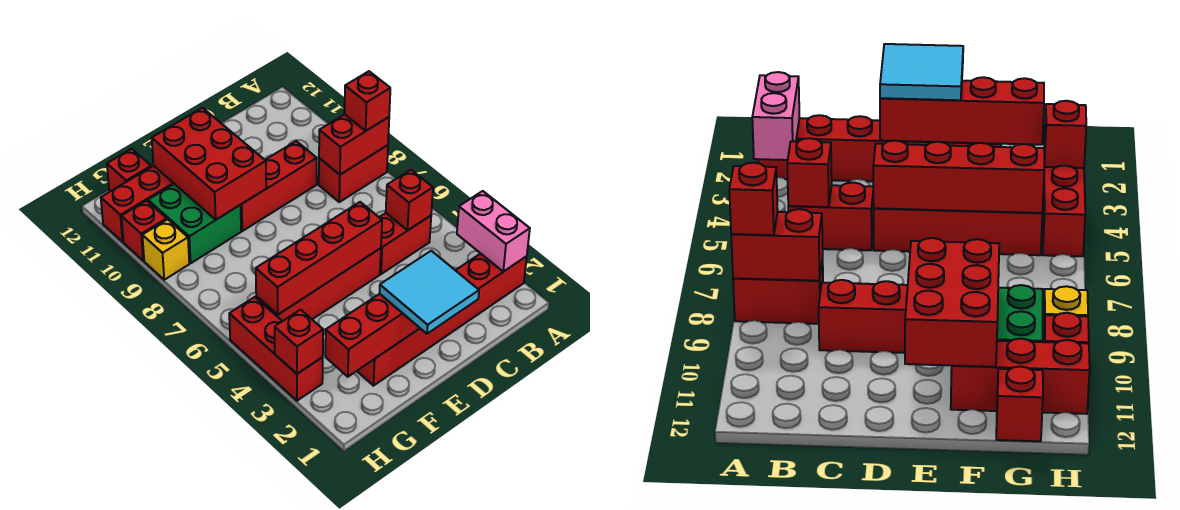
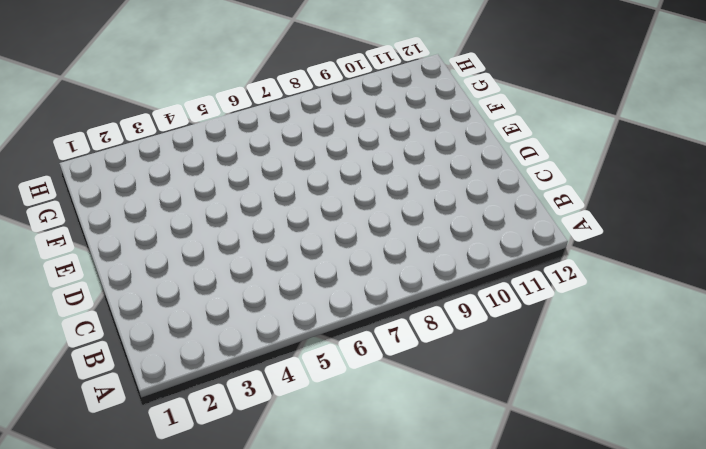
none -> red brick A2:F2 level 1
none -> red brick A8:B8 level 1
none -> red brick B5:C5 level 1

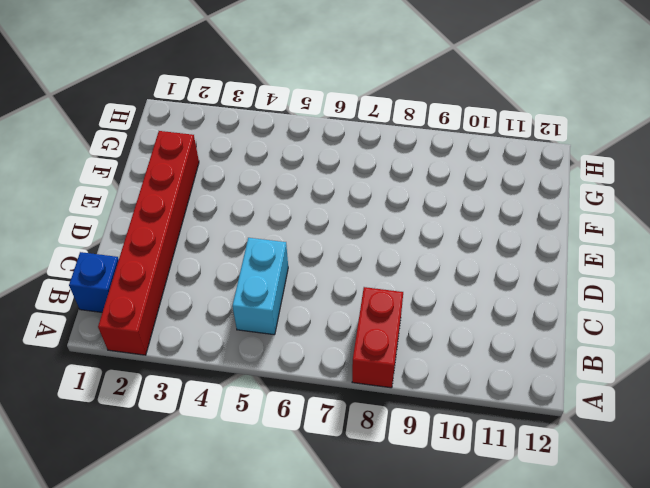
blue brick B1 level 1 -> none
cyan brick B5:C5 level 1 -> red brick B5:C5 level 1
none -> red brick C9:E9 level 1
none -> red brick D5:G5 level 1
none -> green brick F9:G10 level 1

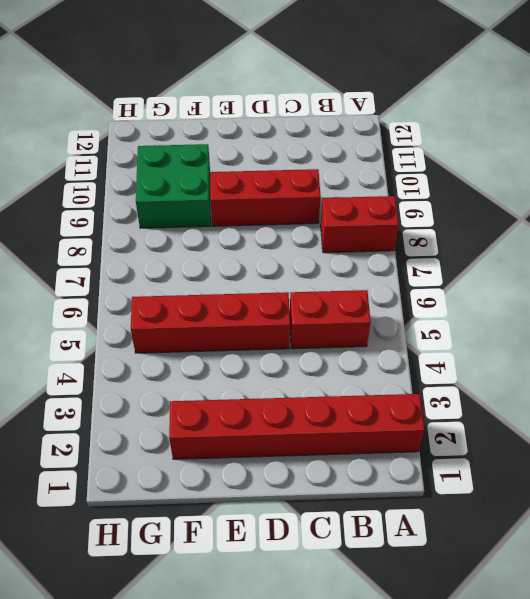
none -> red brick F11:H11 level 1
none -> red brick G12 level 1
none -> red brick H3:H5 level 1

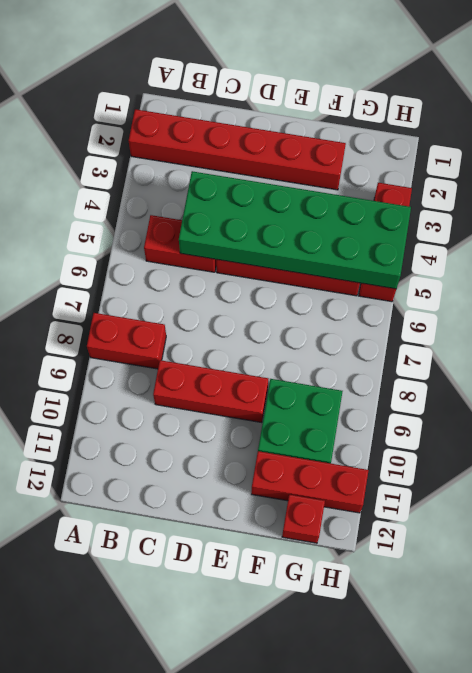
green brick C4:H5 level 2 -> red brick D5:G5 level 2
none -> yellow brick H9 level 1
none -> red brick H10 level 1
none -> pink brick A2:A3 level 2

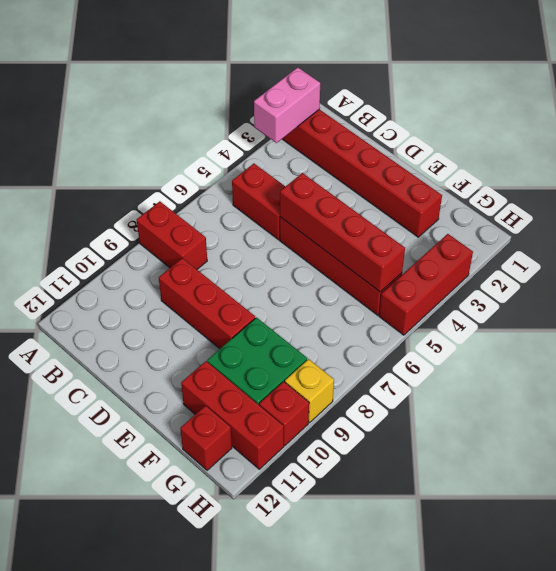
none -> red brick A8:B8 level 2
none -> red brick B5 level 2
none -> red brick D2:G2 level 2

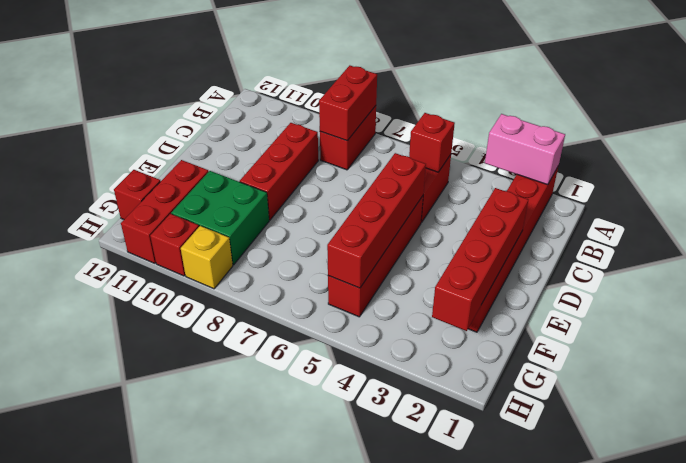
none -> red brick H3:H5 level 1
none -> red brick E9:F11 level 2
none -> red brick H3 level 2

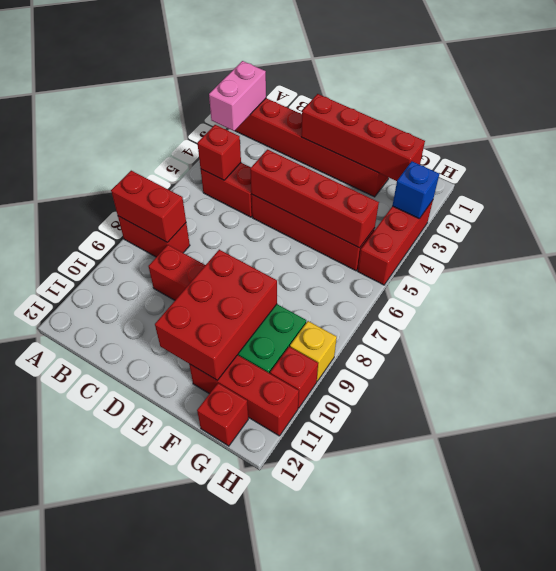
blue brick H3 level 2 -> red brick H3 level 2
none -> red brick A8 level 3
none -> cyan tile D1:E2 level 3

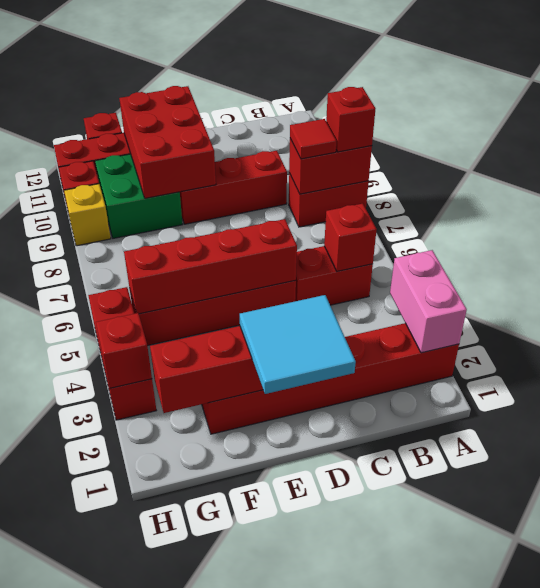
red tile B8 level 3 -> none

